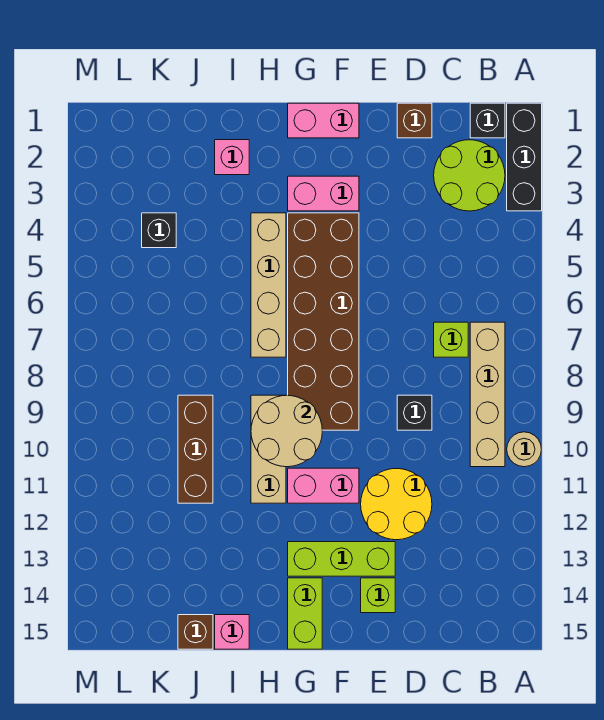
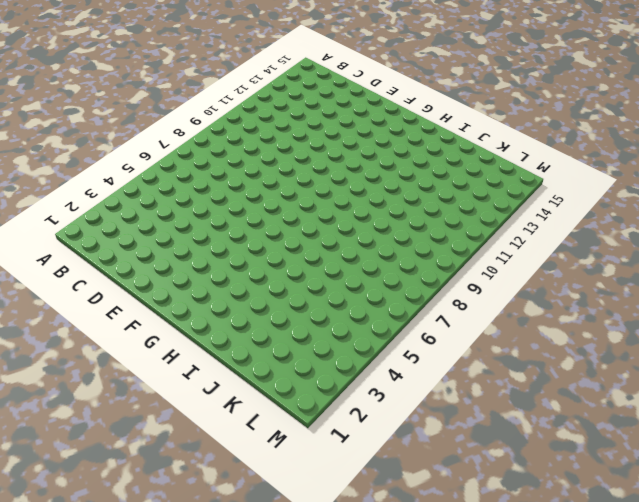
none -> black brick A1:A3 level 1
none -> tan round brick A10 level 1
none -> black brick B1 level 1

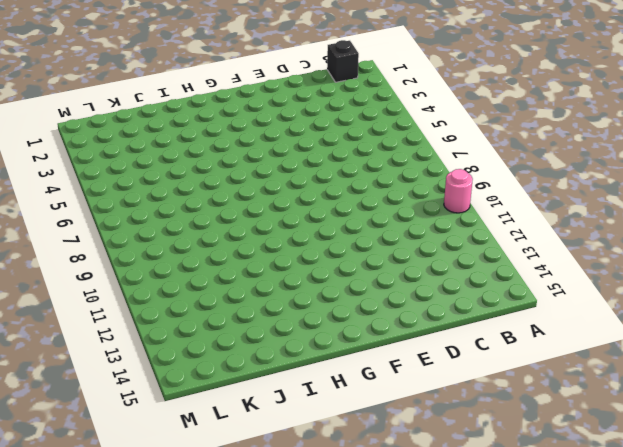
pink round brick A10 level 1 -> tan round brick A10 level 1
none -> black brick A1:A3 level 1
none -> lime round brick B2:C3 level 1
none -> tan brick B7:B10 level 1

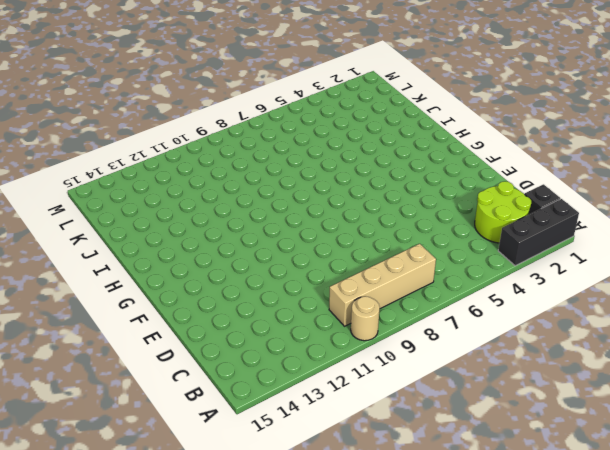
none -> lime brick C7 level 1
none -> brown brick D1 level 1
none -> black brick D9 level 1

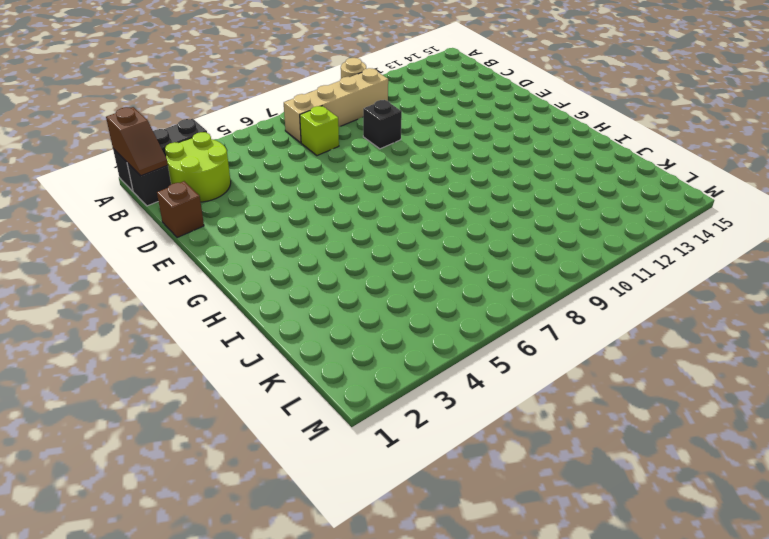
brown slope A1:B1 level 2 top A -> none
none -> yellow round brick D11:E12 level 1
none -> lime brick E13:G13 level 1
none -> lime brick E14 level 1

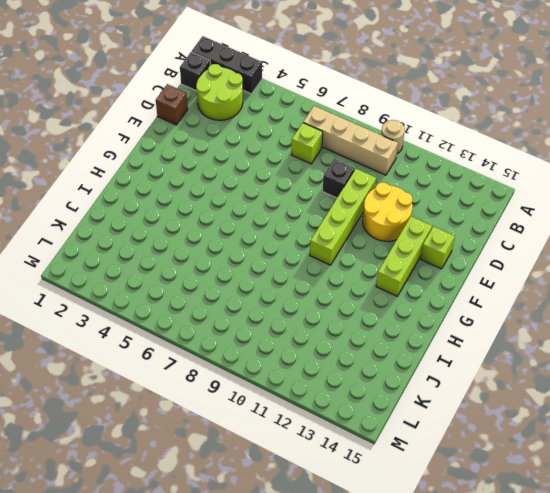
lime brick D10:G10 level 1 -> none
none -> pink brick F1:G1 level 1
none -> pink brick F3:G3 level 1
none -> brown brick F4:G9 level 1

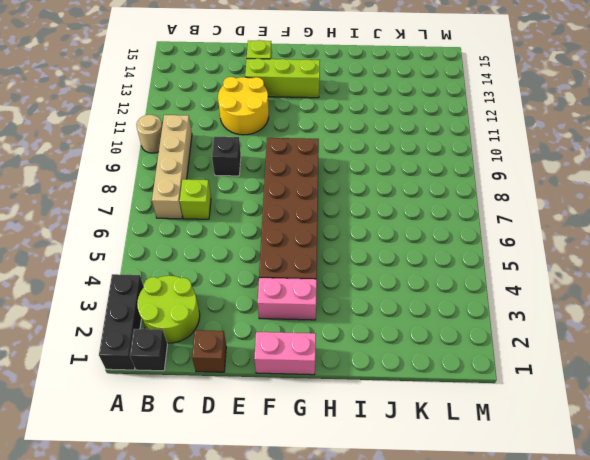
none -> pink brick F11:G11 level 1
none -> lime brick G14:G15 level 1
none -> tan brick H4:H7 level 1

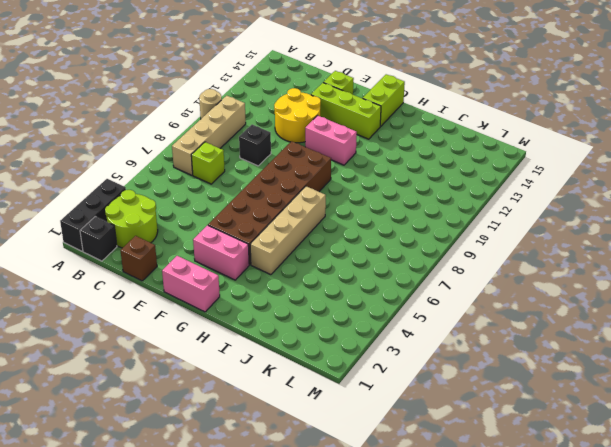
none -> tan brick H9:H11 level 1
none -> pink brick I2 level 1
none -> pink brick I15 level 1

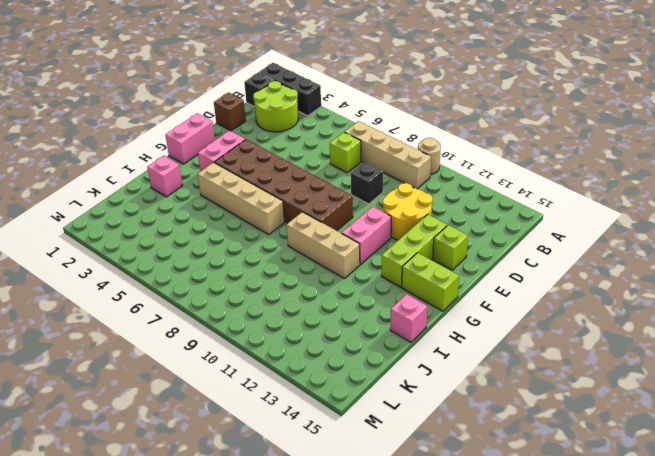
none -> brown brick J9:J11 level 1
none -> brown brick J15 level 1
none -> black brick K4 level 1

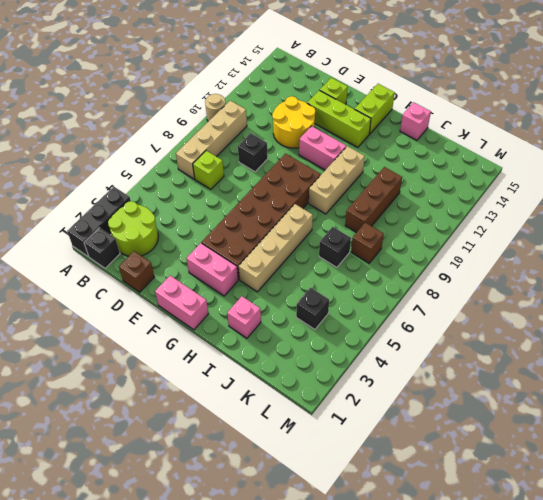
black brick J7 level 1 -> none
brown brick K8 level 1 -> brown brick J15 level 1
none -> tan round brick G9:H10 level 2

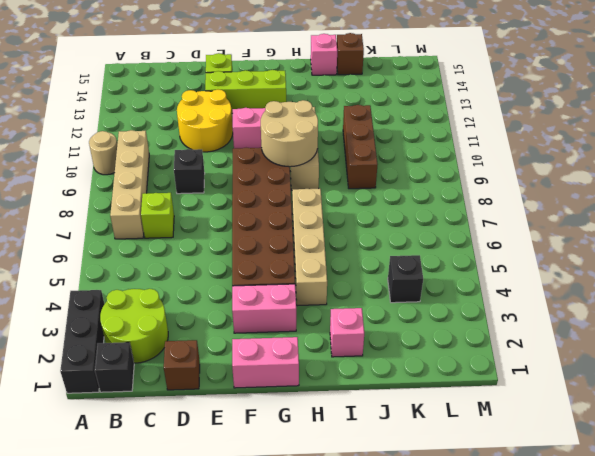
none -> lime brick G14:G15 level 1

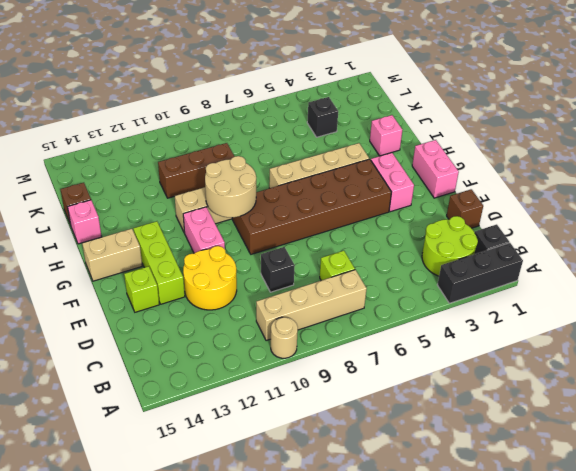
tan brick G14:G15 level 1 -> lime brick G14:G15 level 1

